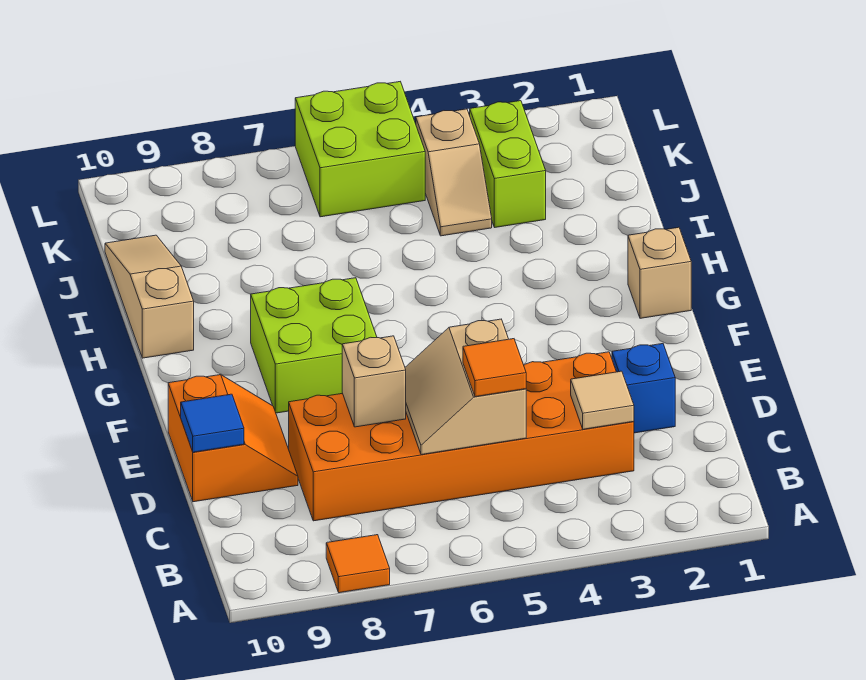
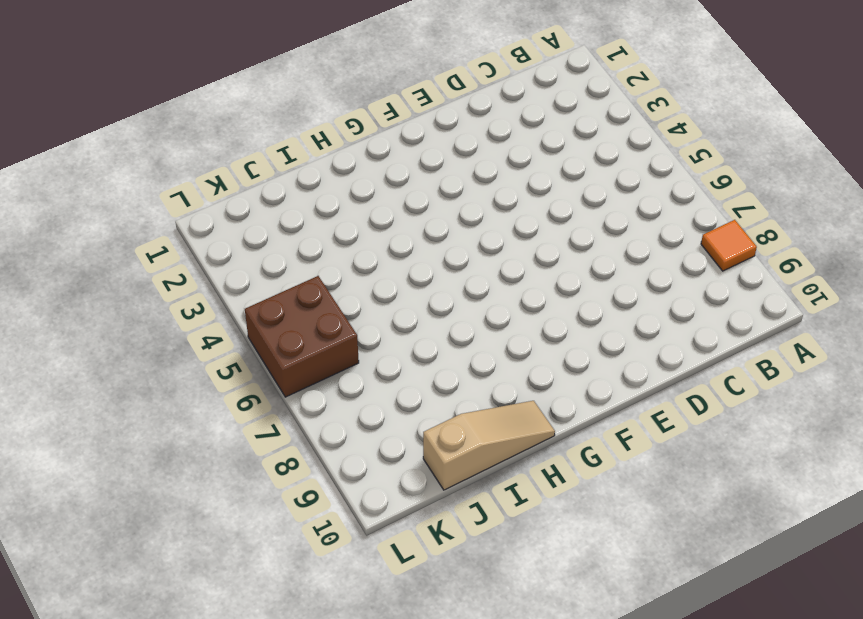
tan slope H10:J10 level 1 top J -> tan slope H10:J10 level 1 top H
brown brick K5:L6 level 1 -> lime brick K5:L6 level 1
none -> orange brick C3:D8 level 1
none -> blue brick D2 level 1
none -> orange slope D9:E10 level 1 top 10

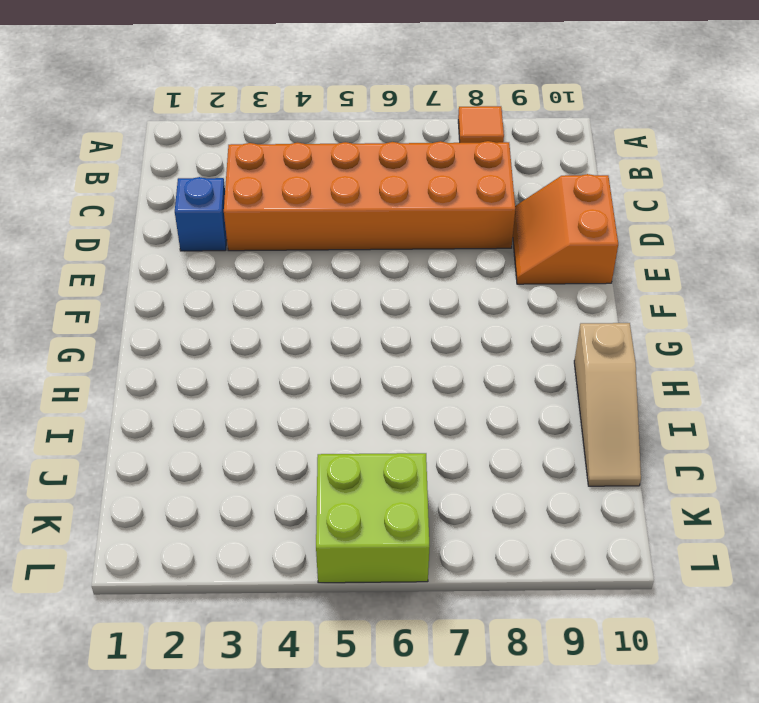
none -> lime brick F7:G8 level 1
none -> tan brick G1 level 1
none -> lime brick J3:K3 level 1

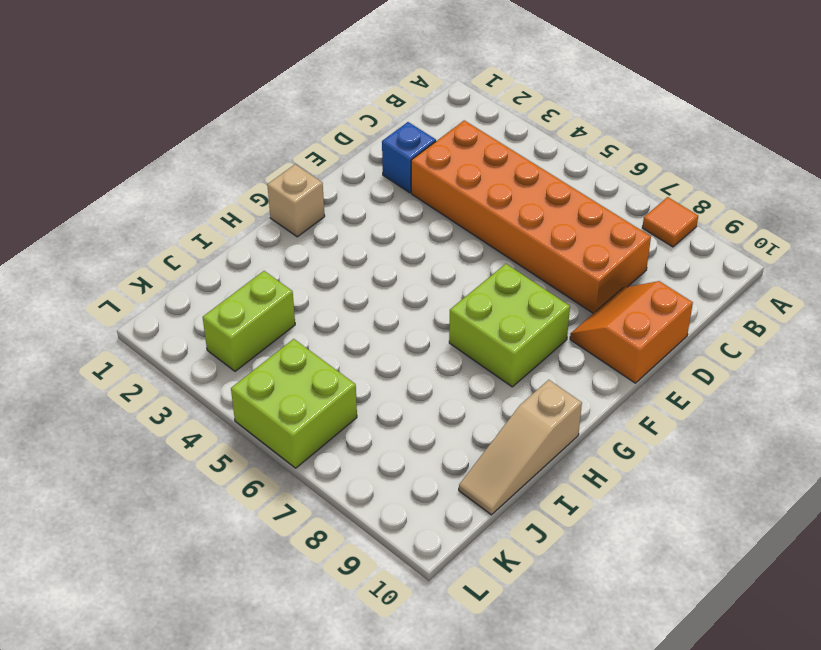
none -> tan slope J4:K4 level 1 top K
none -> tan tile C3 level 2
none -> tan slope C5:D6 level 2 top 5

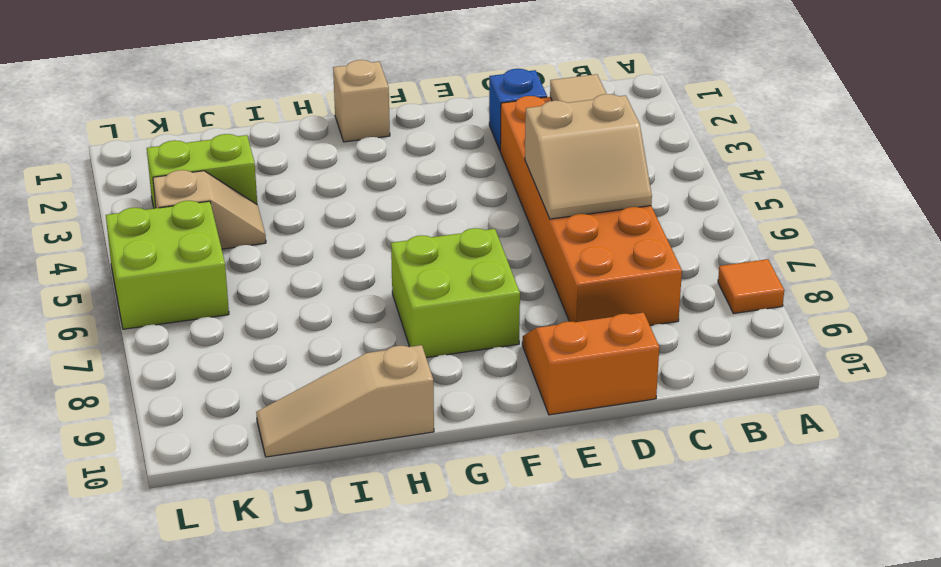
none -> tan brick D7 level 2
none -> blue tile D10 level 2
none -> orange tile C5 level 3

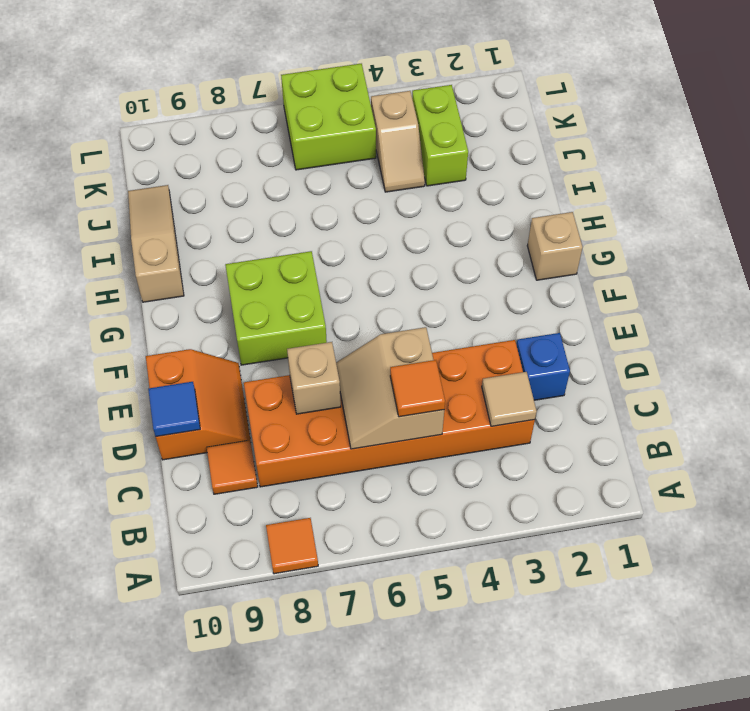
orange tile C9 level 1 -> none

